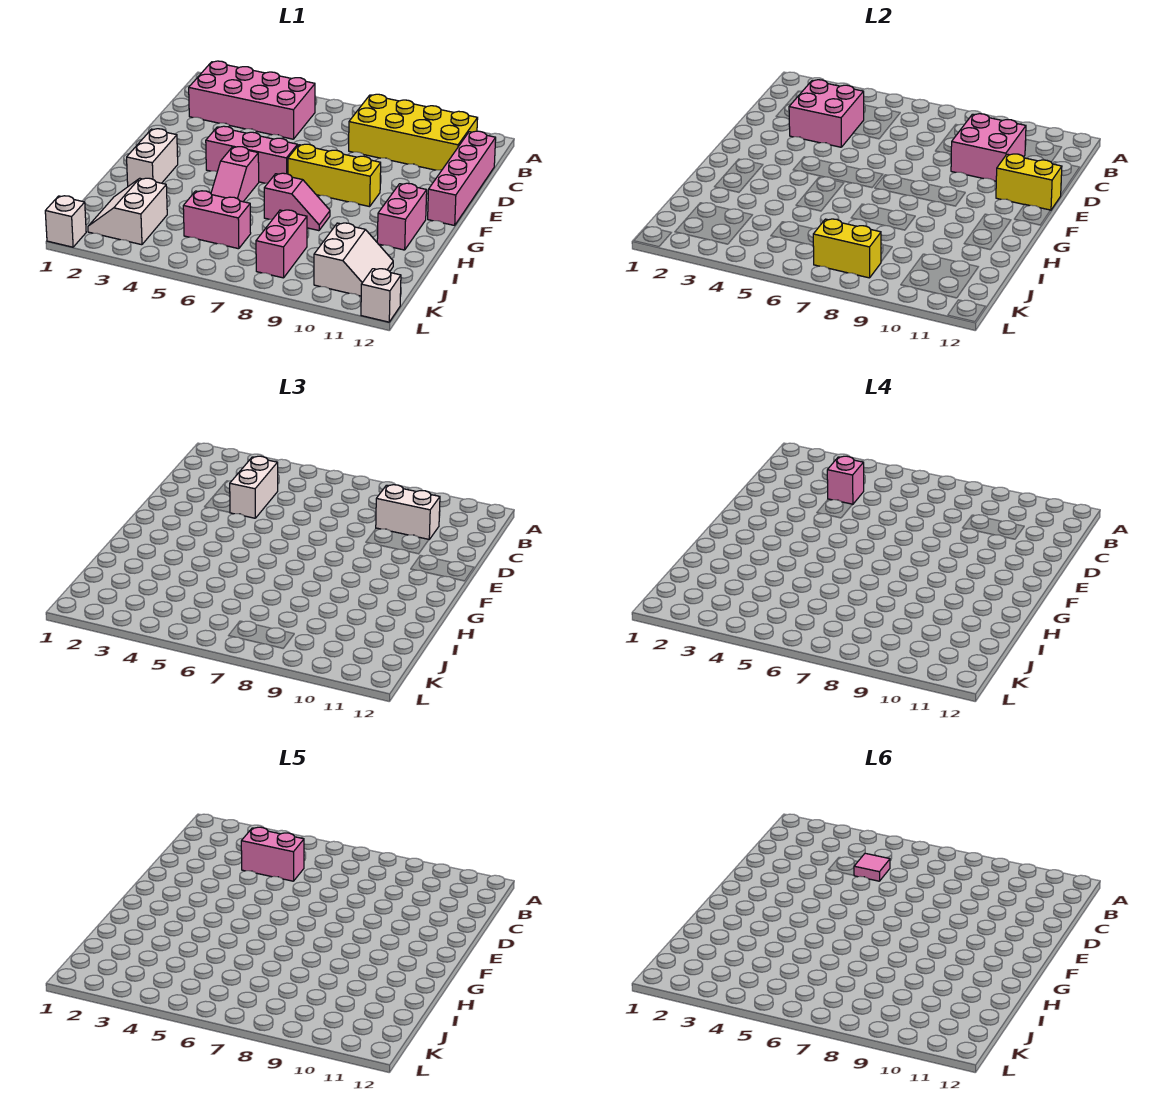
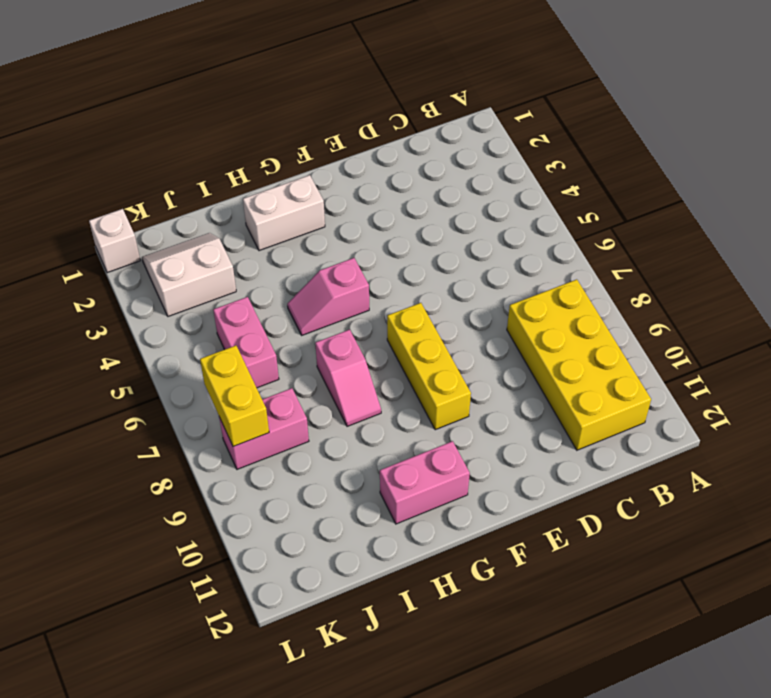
none -> pink brick B2:C5 level 1
none -> pink brick C12:F12 level 1
none -> pink brick F4:F6 level 1

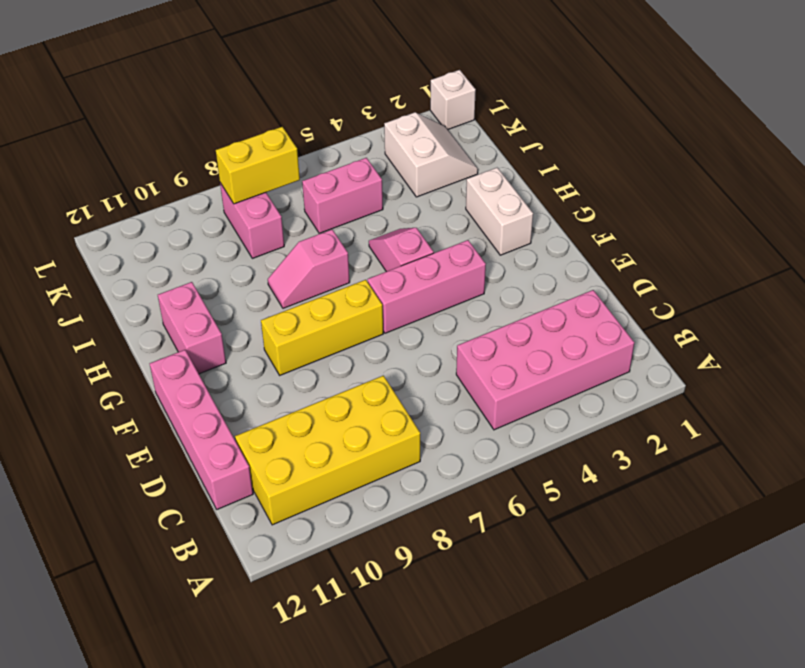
none -> white slope J10:K11 level 1 top 10
none -> white brick L12 level 1
none -> pink brick C3:D4 level 2

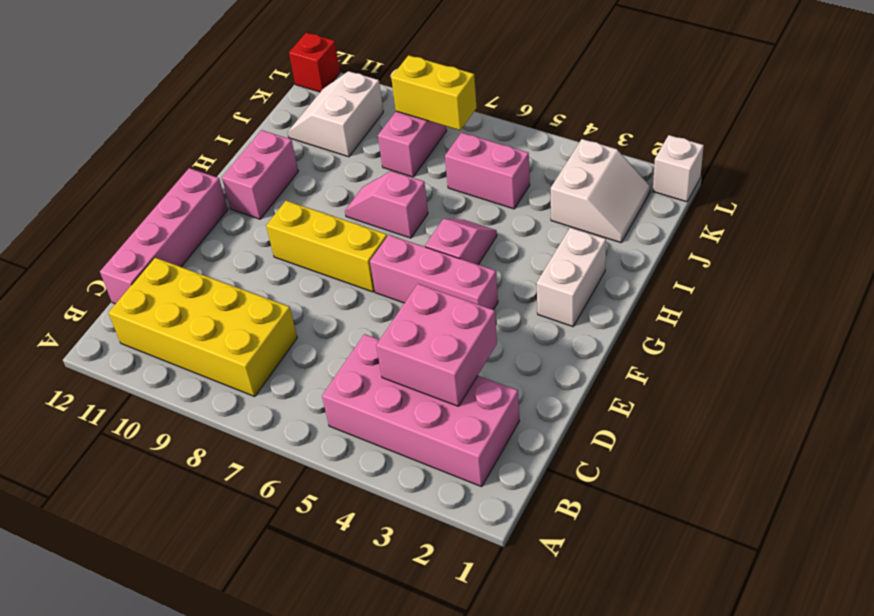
red brick L12 level 1 -> white brick L12 level 1
none -> pink brick C9:D10 level 2
none -> yellow brick E11:E12 level 2
none -> white brick C4:D4 level 3

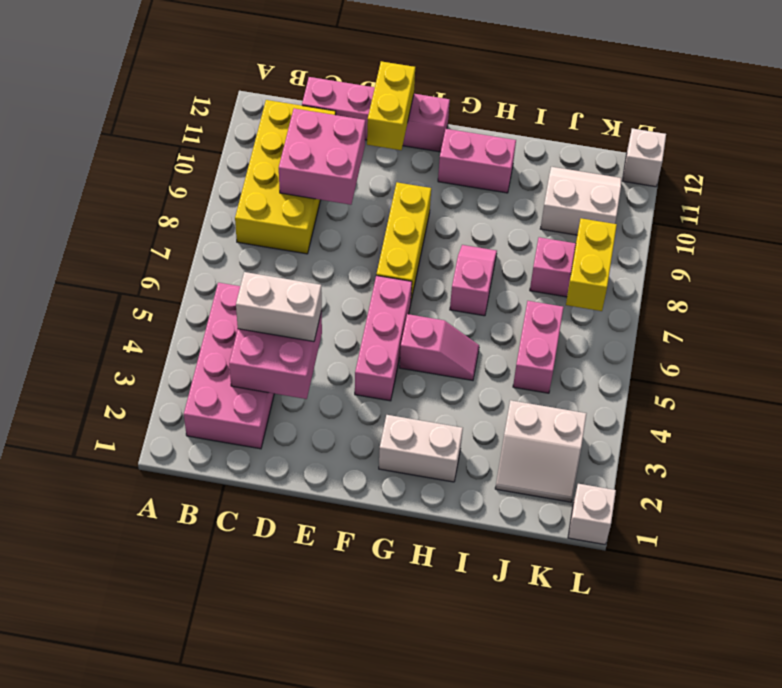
none -> white brick C9:C10 level 3
none -> pink brick C4 level 4
none -> pink brick C4:C5 level 5

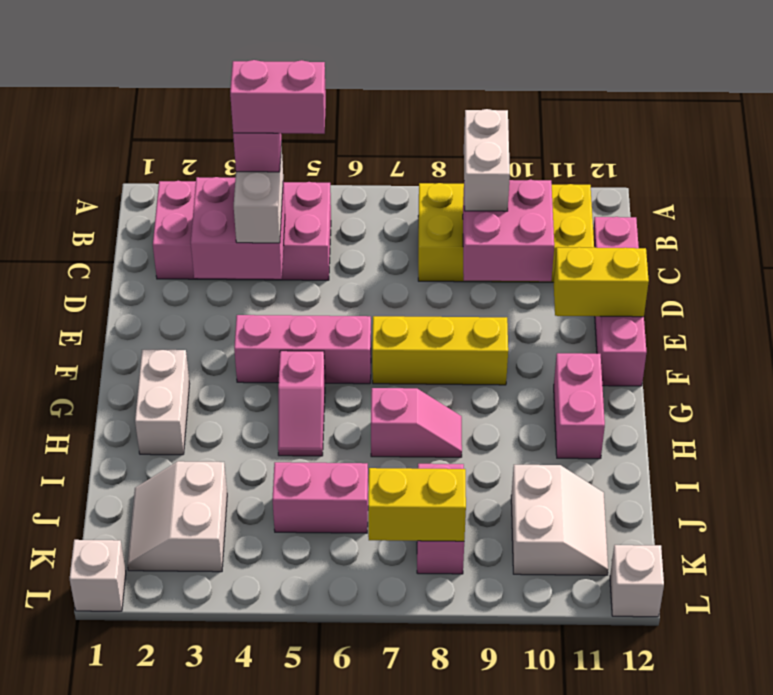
white brick B9:C9 level 3 -> white brick C9:C10 level 3
none -> pink tile C5 level 6

